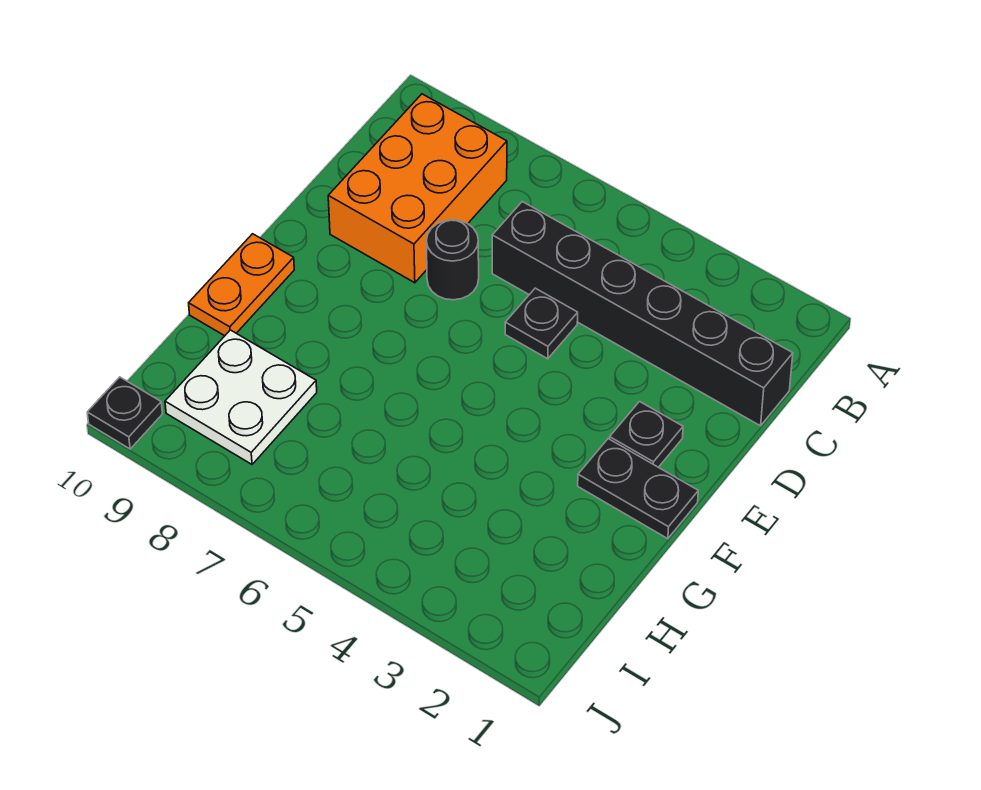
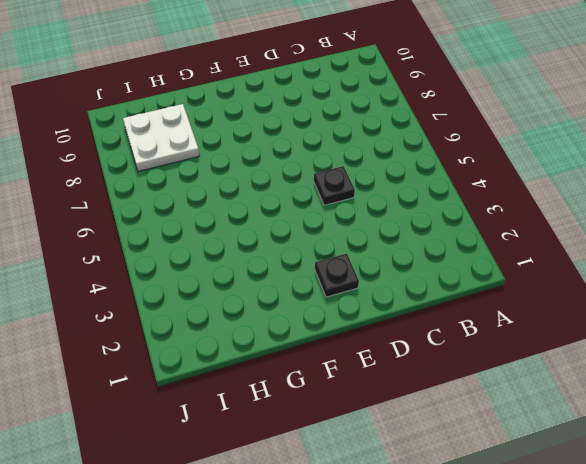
none -> orange brick B8:D9 level 1
none -> black brick C1:C6 level 1

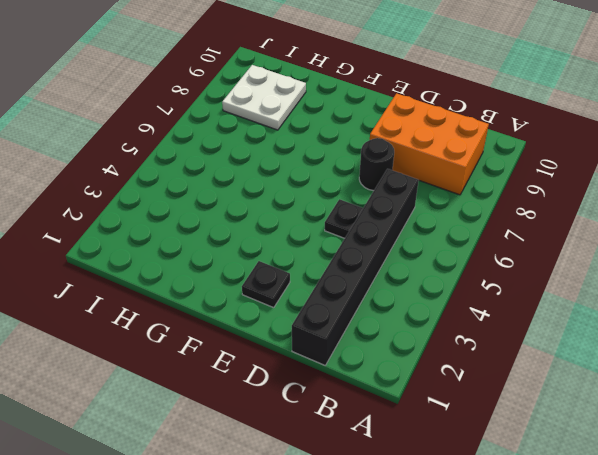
none -> black plate F1:F2 level 1
none -> orange plate F10:G10 level 1

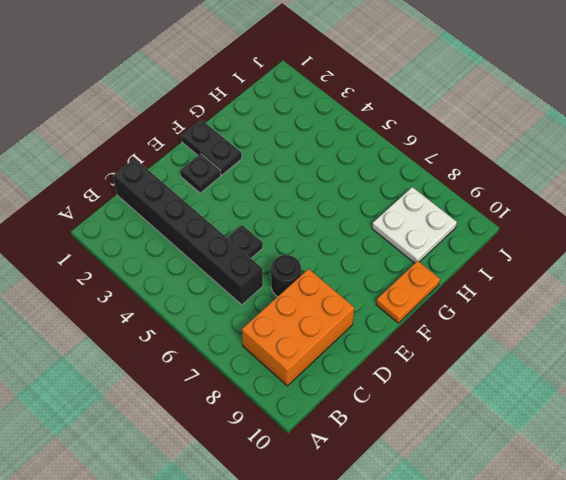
none -> black plate J10 level 1

